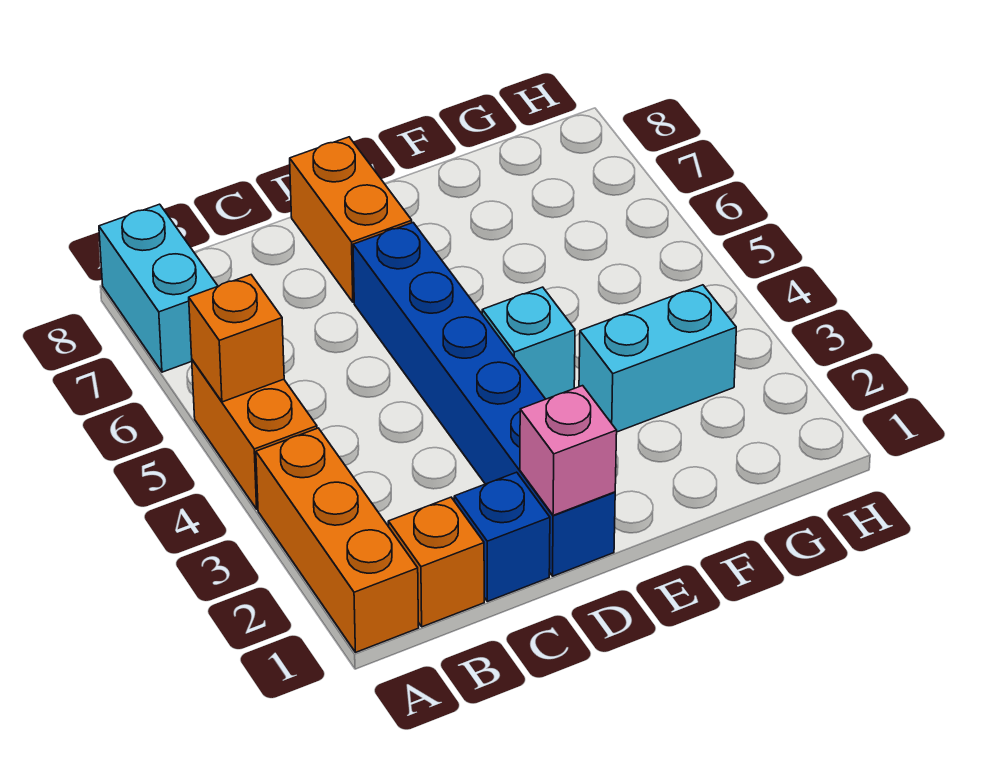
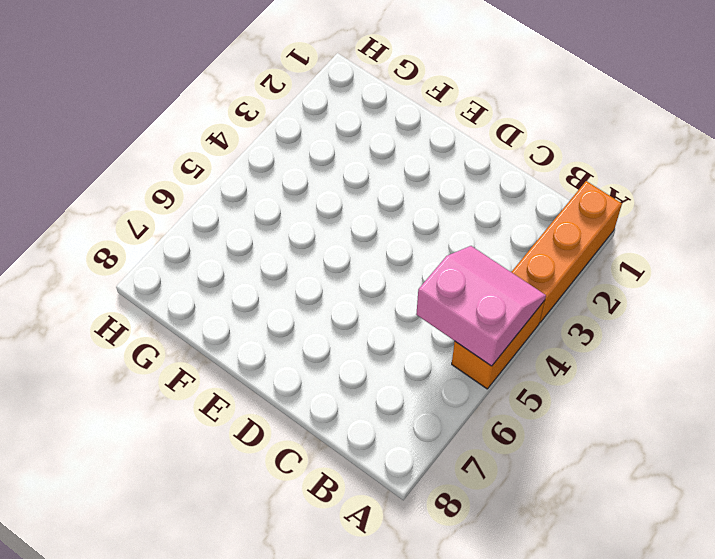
pink slope A4:B5 level 2 top 5 -> orange brick A5 level 2
none -> cyan brick A7:A8 level 1
none -> orange brick B1 level 1

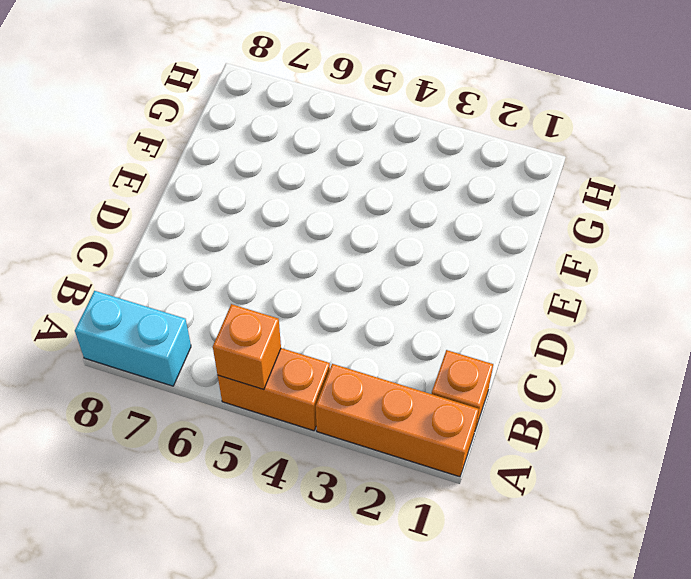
none -> blue brick C1 level 1
none -> blue brick D1:D6 level 1

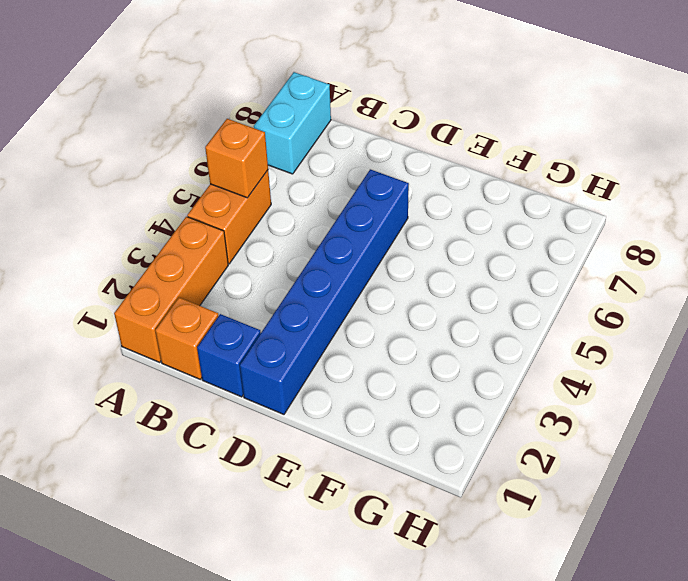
none -> orange brick D7:D8 level 1
none -> cyan brick E4 level 1

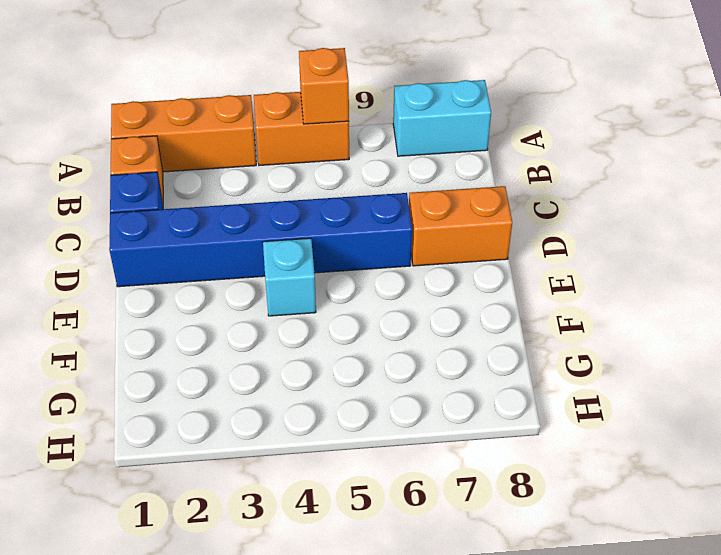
none -> cyan brick F3:G3 level 1
none -> pink brick D1 level 2

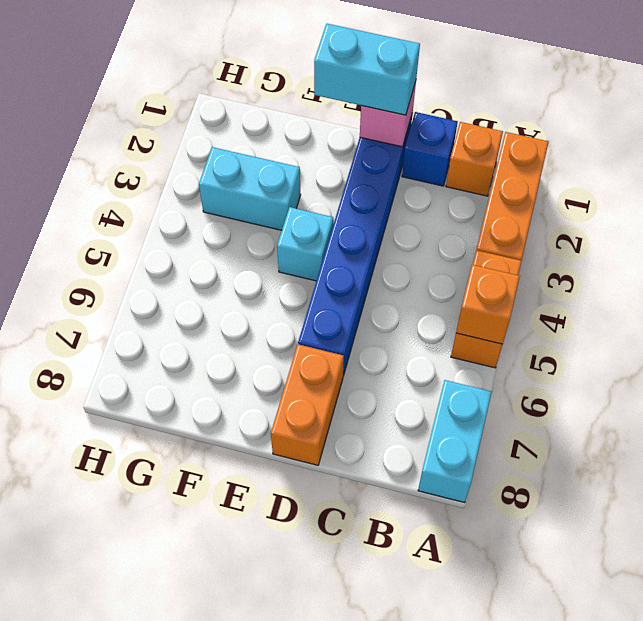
cyan brick D1:E1 level 3 -> none

